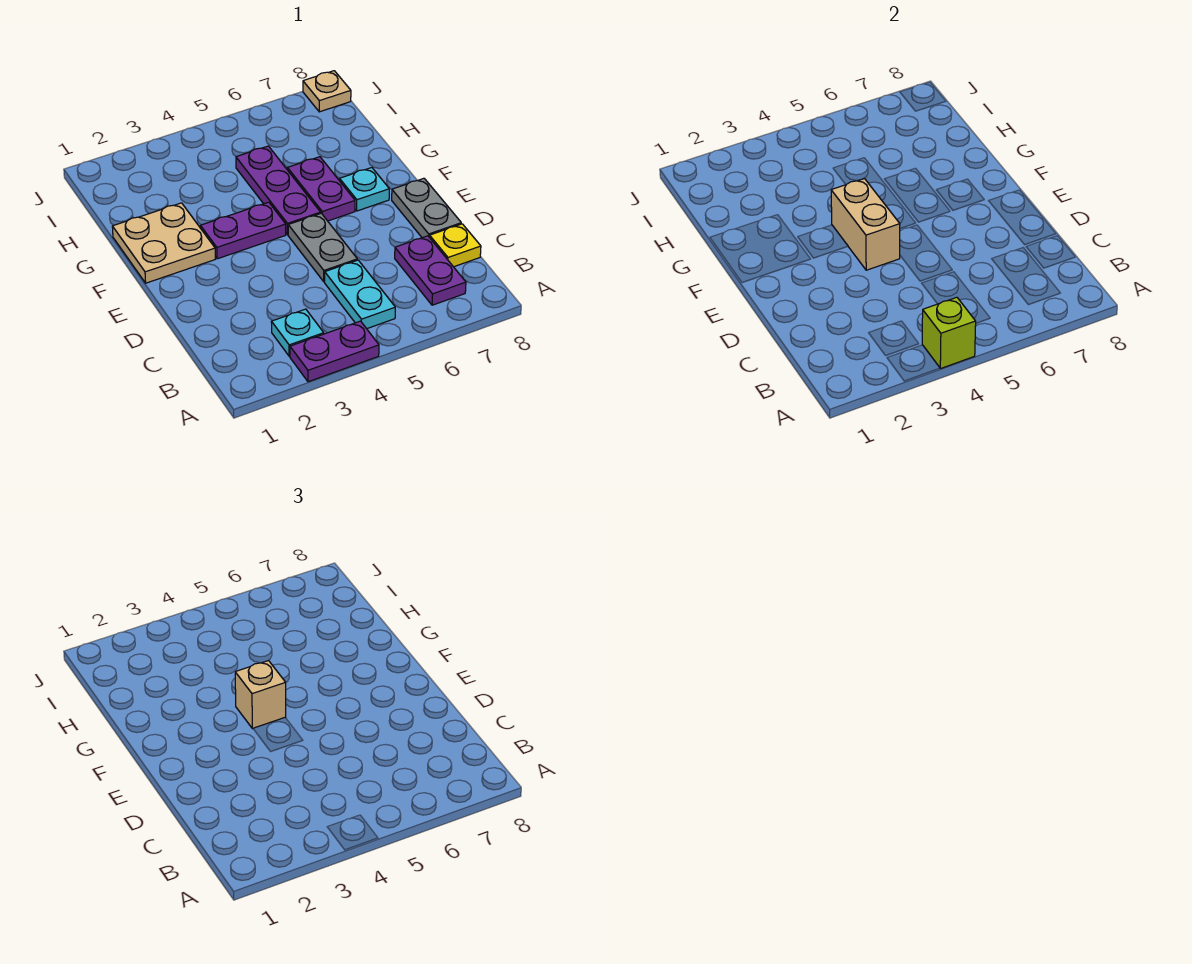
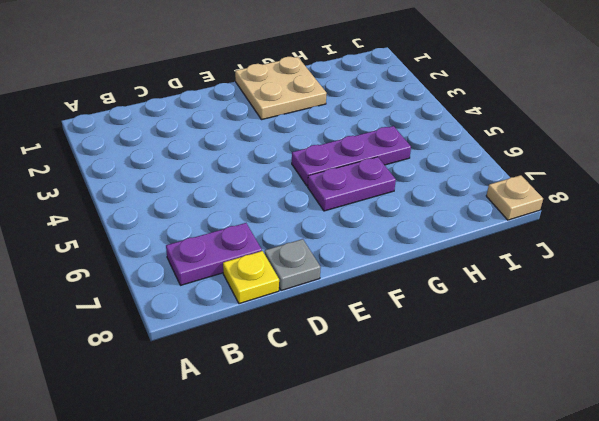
grey plate D8 level 1 -> grey plate D8:E8 level 1
none -> purple plate A3:A4 level 1
none -> cyan plate B3 level 1
none -> cyan plate B5:C5 level 1

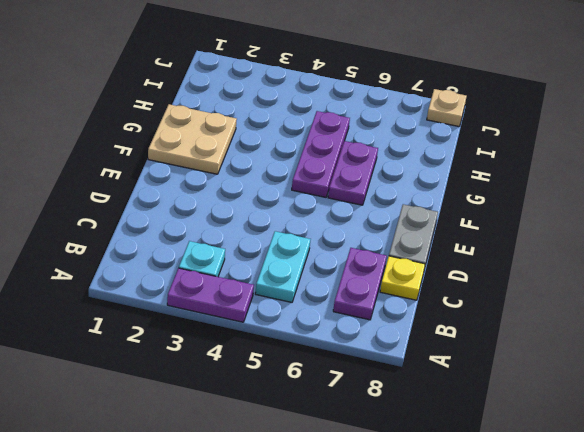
none -> grey plate D5:E5 level 1
none -> purple plate F3:F4 level 1
none -> cyan plate F7 level 1

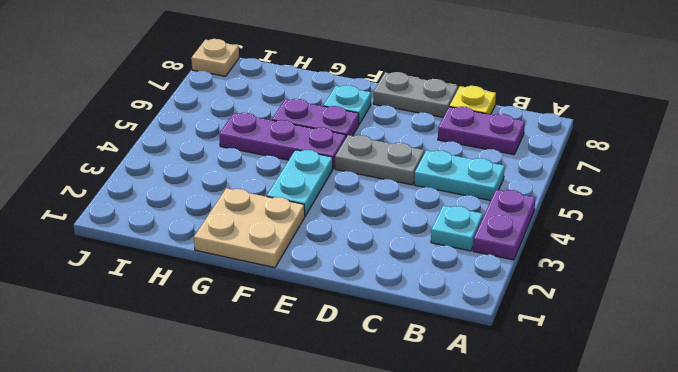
cyan plate F3:F4 level 1 -> purple plate F3:F4 level 1
none -> lime brick A4 level 2
none -> tan brick E4:F4 level 2
none -> tan brick F4 level 3

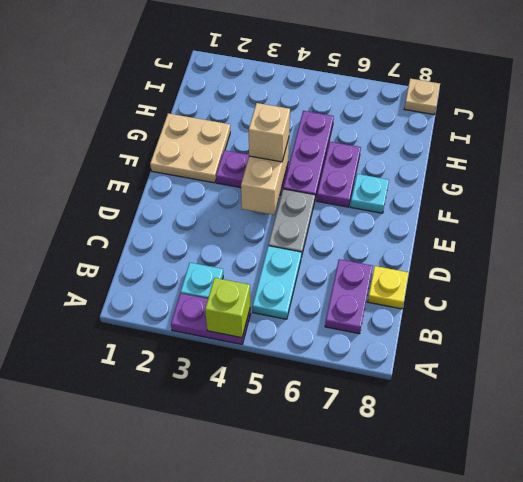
none -> grey plate D8:E8 level 1

